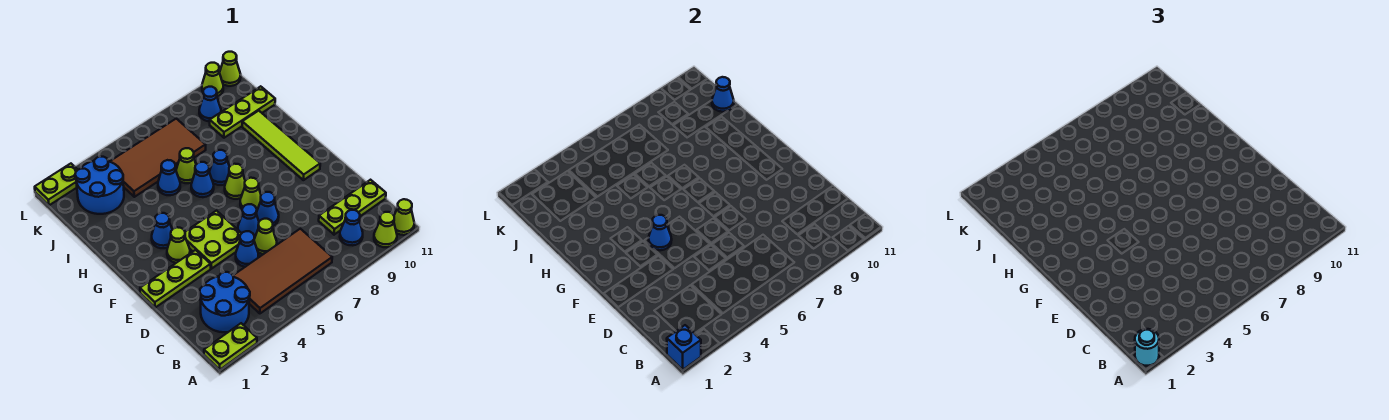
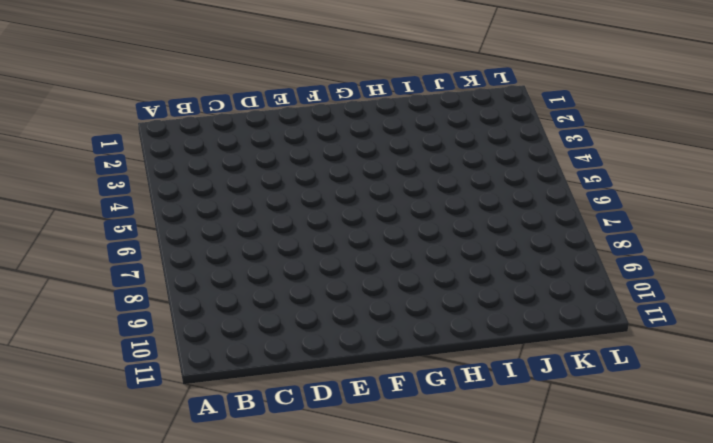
none -> lime plate A1:A2 level 1
none -> lime cone A10 level 1
none -> lime cone A11 level 1
none -> blue round brick B2:C3 level 1

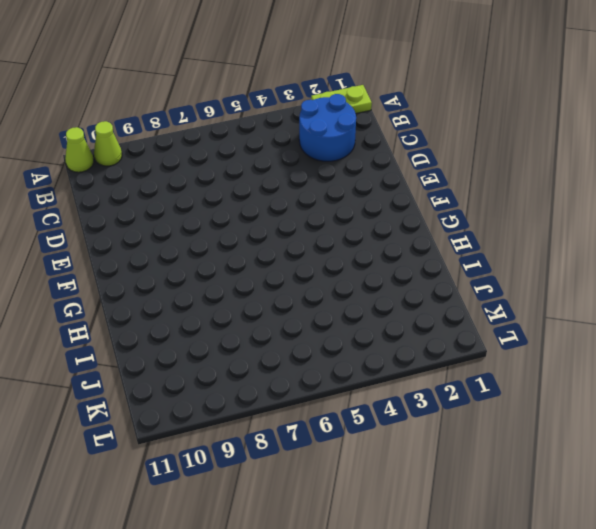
none -> brown tile B4:C7 level 1
none -> blue cone B9 level 1
none -> lime plate C9:C11 level 1
none -> blue cone D5 level 1

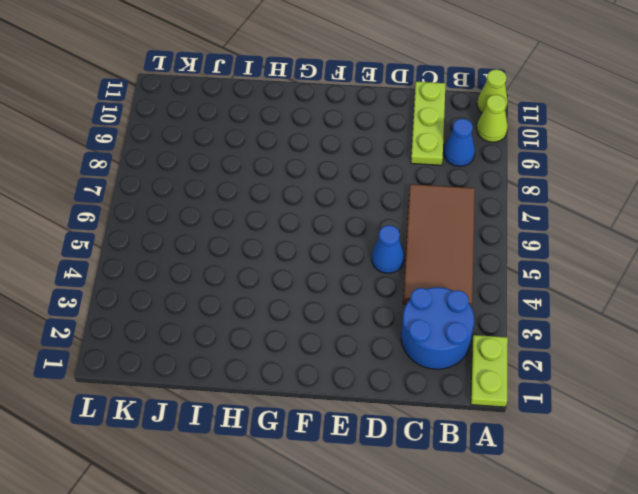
none -> lime cone D6 level 1
none -> lime plate E1:E3 level 1
none -> lime plate E4:F5 level 1
none -> blue cone E6 level 1

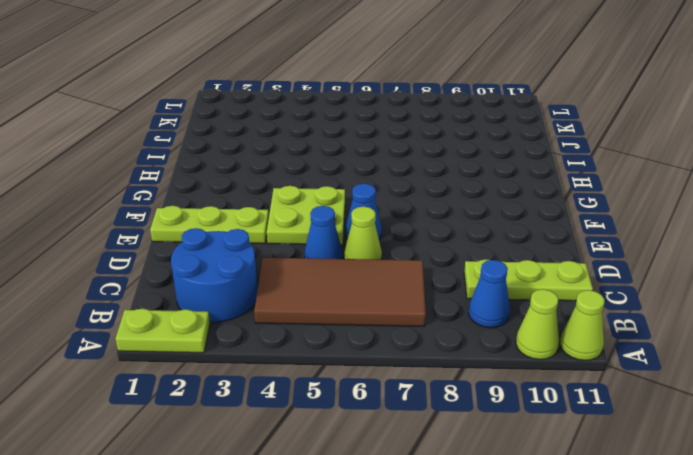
none -> blue cone E7 level 1
none -> lime cone F3 level 1
none -> lime cone F7 level 1
none -> lime tile F10:I10 level 1

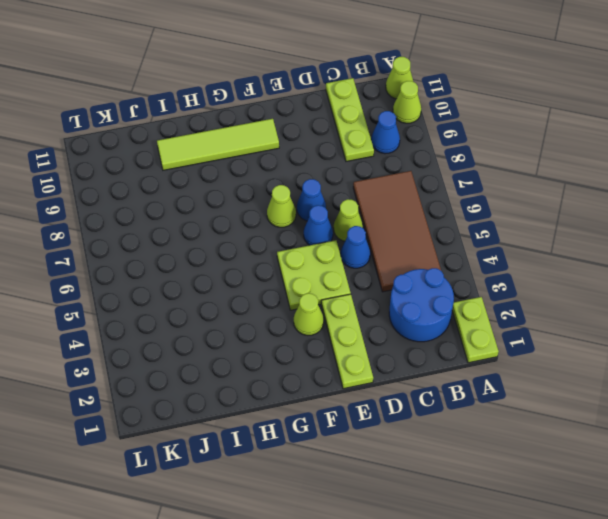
none -> blue cone G3 level 1
none -> lime cone G7 level 1
none -> blue cone H6 level 1
none -> blue cone H7 level 1

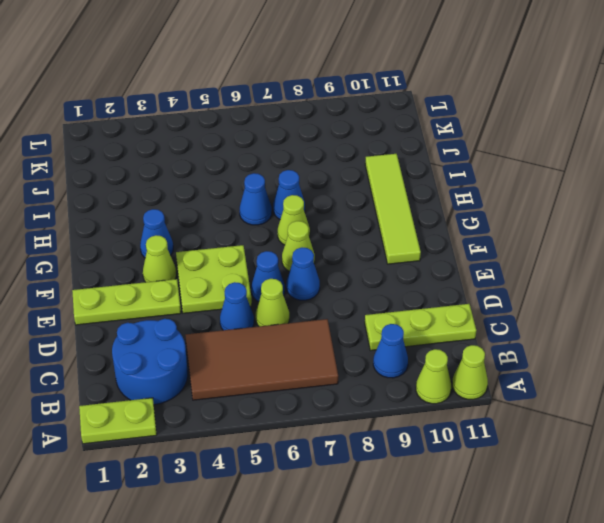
none -> blue cone I5 level 1
none -> lime cone I6 level 1
none -> blue round brick J2:K3 level 1
none -> brown tile J4:K7 level 1

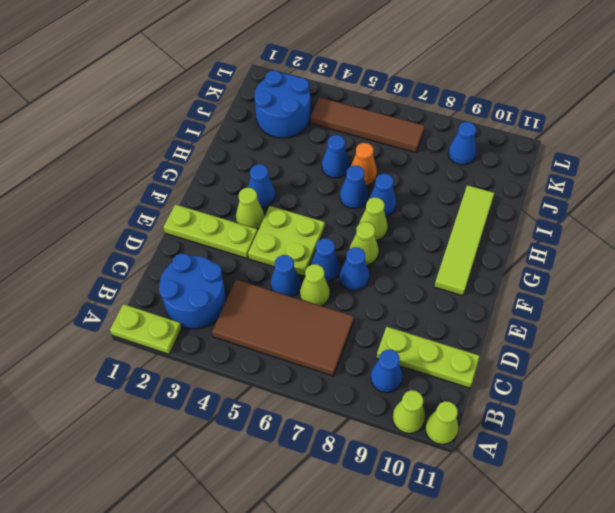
orange cone I6 level 1 -> lime cone I6 level 1
brown tile K4:K7 level 1 -> brown tile J4:K7 level 1
none -> lime plate J9:J11 level 1
none -> lime plate L1:L2 level 1
none -> lime cone L10 level 1
none -> lime cone L11 level 1

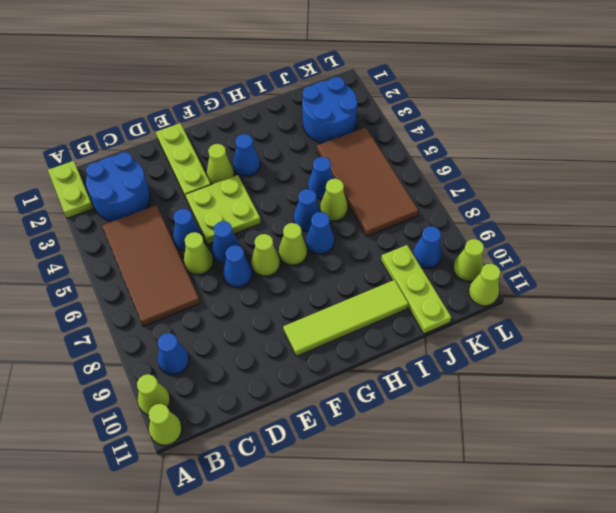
none -> lime plate C9:C11 level 1
none -> lime plate L1:L2 level 1
none -> blue brick A1 level 2
none -> blue cone F4 level 2

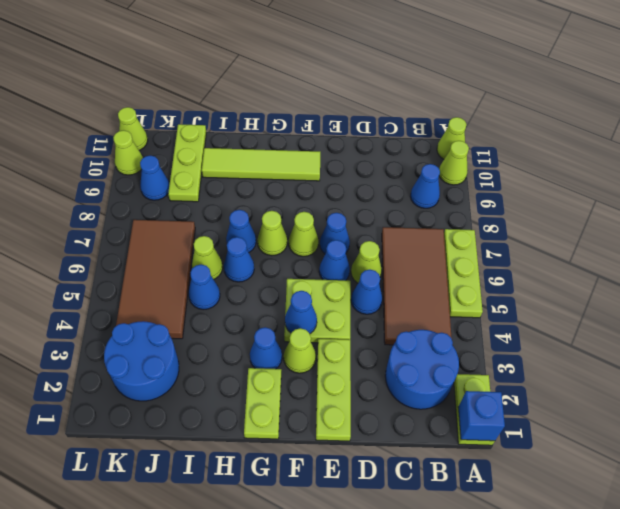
lime plate A5:A7 level 1 -> lime plate C9:C11 level 1
lime plate G1:G2 level 1 -> lime plate L1:L2 level 1
none -> blue cone J11 level 2
none -> cyan round brick A1 level 3

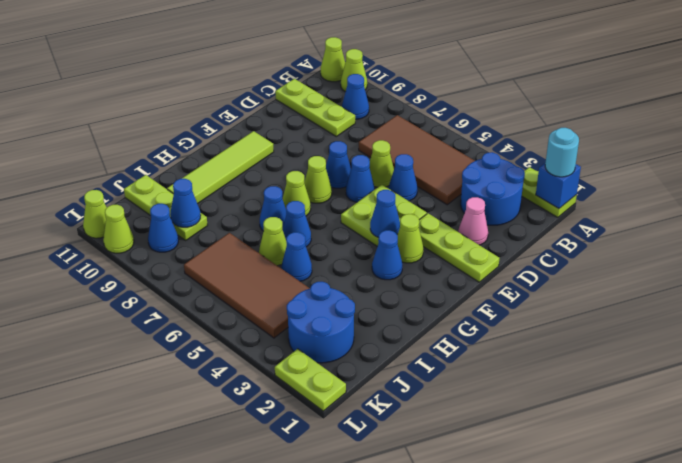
pink cone D2 level 1 -> none
blue cone J9 level 2 -> blue cone J11 level 2

